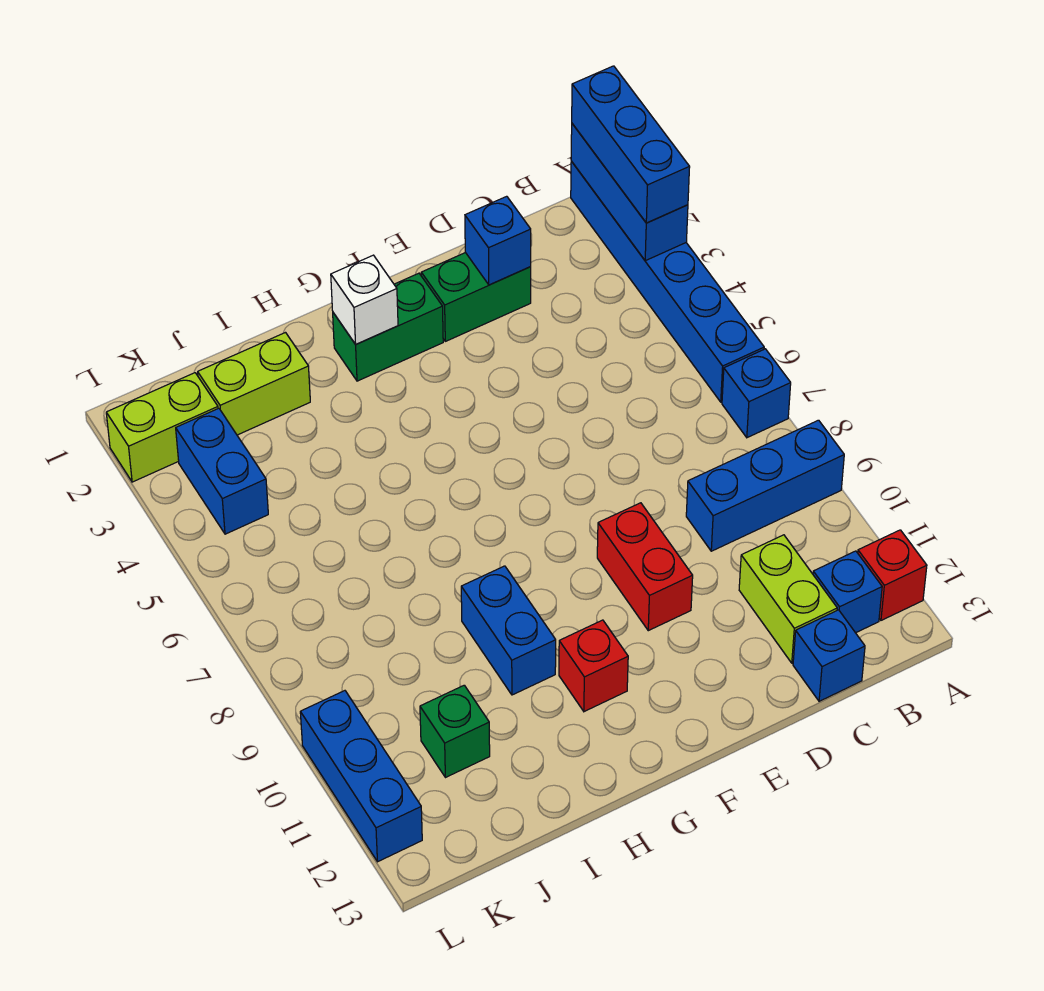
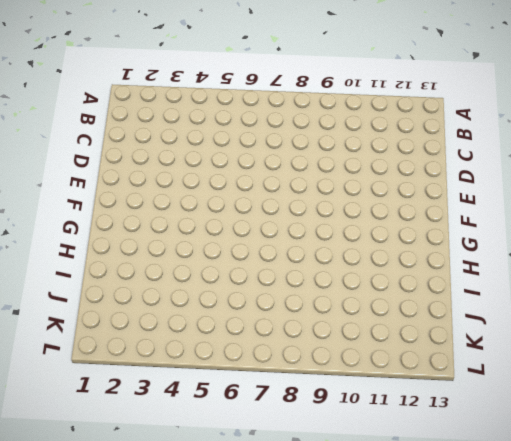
none -> blue brick A1:A6 level 1
none -> blue brick A7 level 1
none -> blue brick A9:C9 level 1

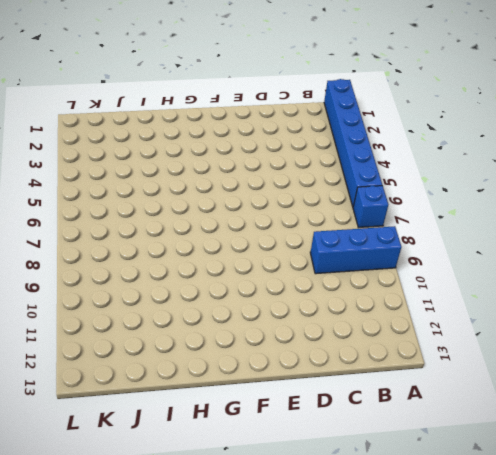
none -> red brick A12 level 1
none -> blue brick B12 level 1
none -> lime brick C11:C12 level 1

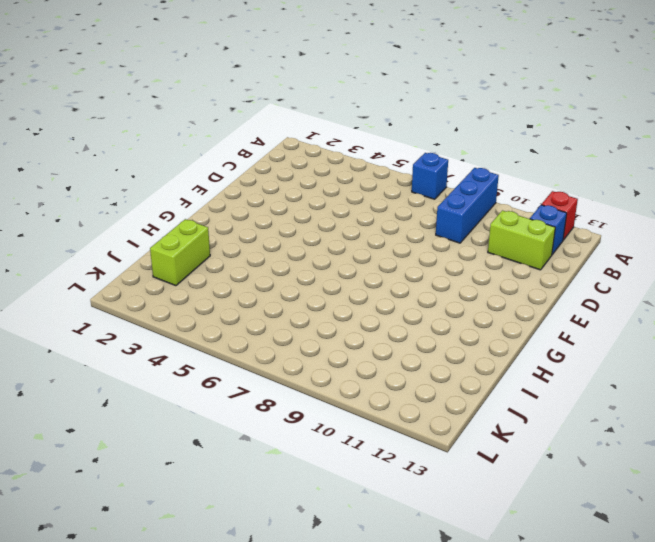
none -> blue brick A1:A6 level 1
none -> blue brick C13 level 1
none -> green brick D2:E2 level 1

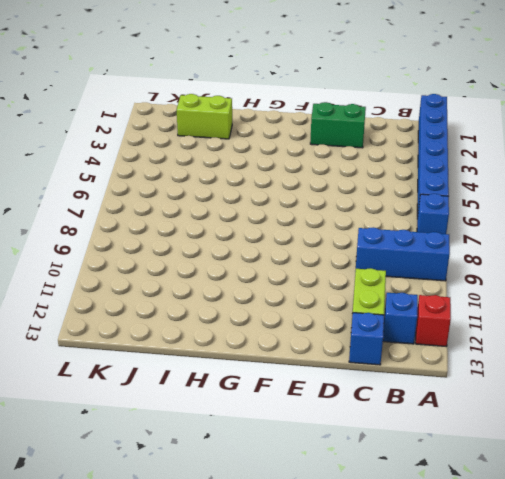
none -> red brick E9:E10 level 1
none -> green brick F2:G2 level 1
none -> red brick G11 level 1

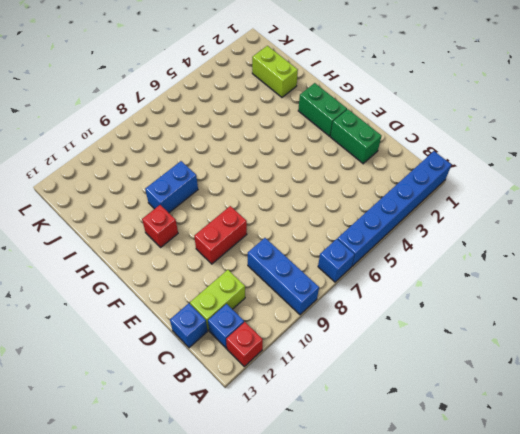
none -> green brick J11 level 1
none -> lime brick K2:L2 level 1
none -> blue brick K3:K4 level 1

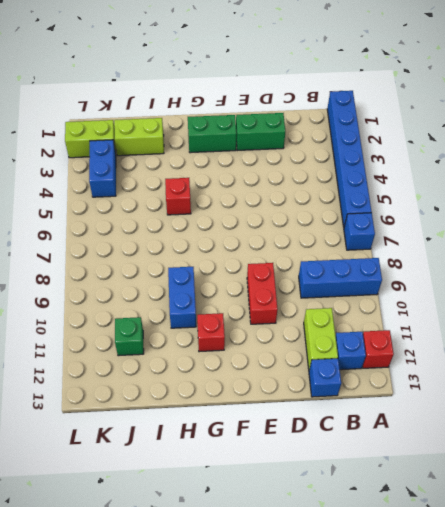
red brick H5 level 1 -> none
none -> blue brick L10:L12 level 1
none -> blue brick A1:A3 level 2
none -> blue brick D2 level 2

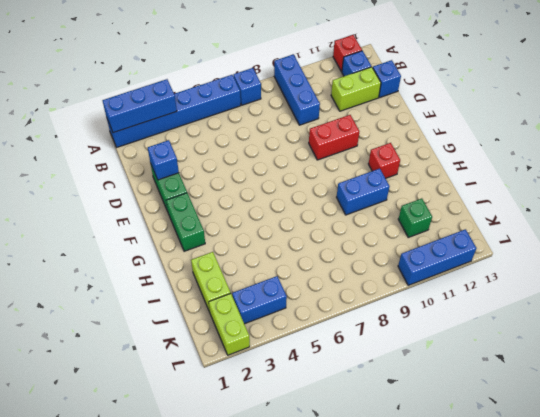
none -> white brick G2 level 2
none -> blue brick A1:A3 level 3

